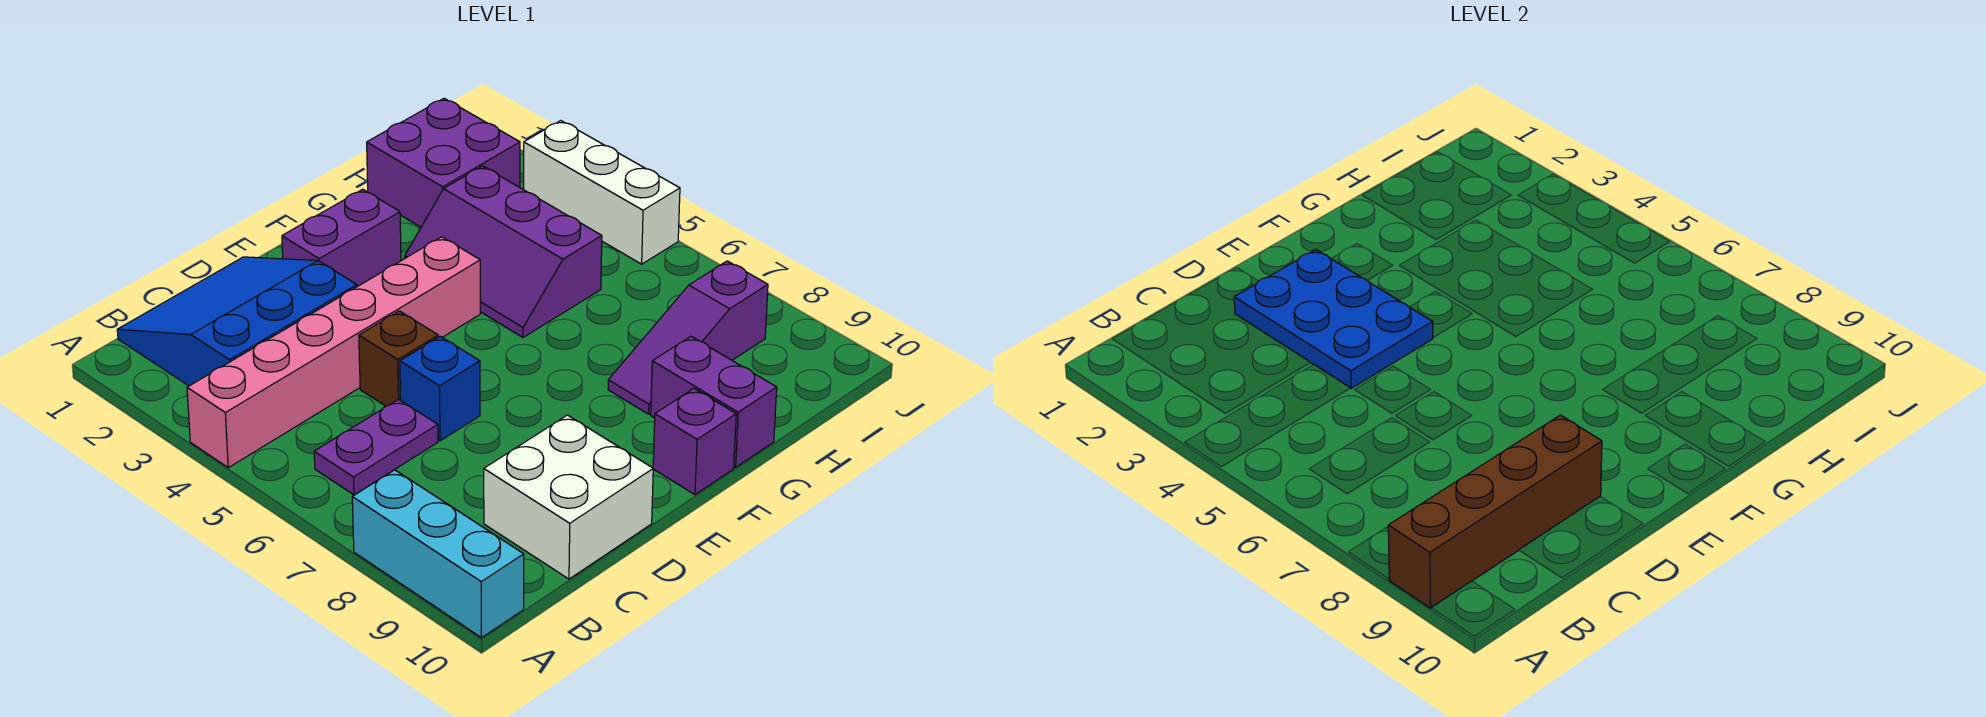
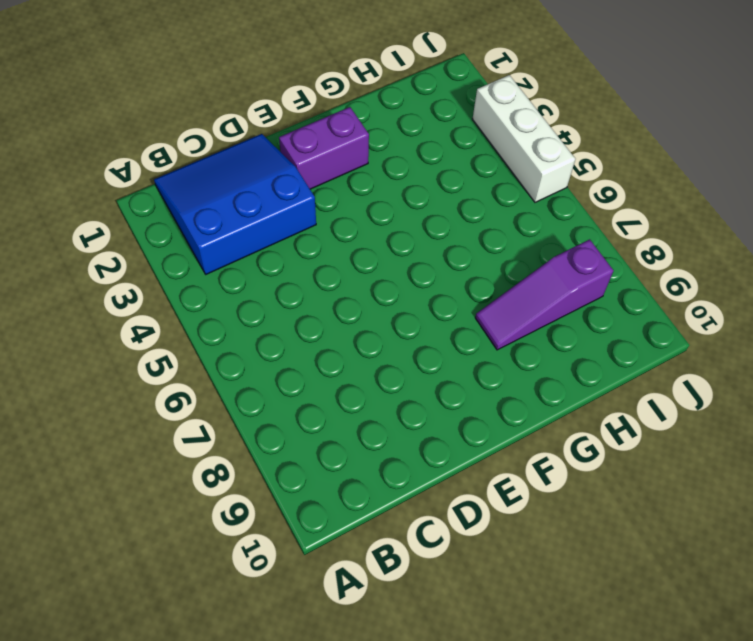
none -> pink brick A4:F4 level 1
none -> cyan brick A8:A10 level 1
none -> purple plate B6:C6 level 1

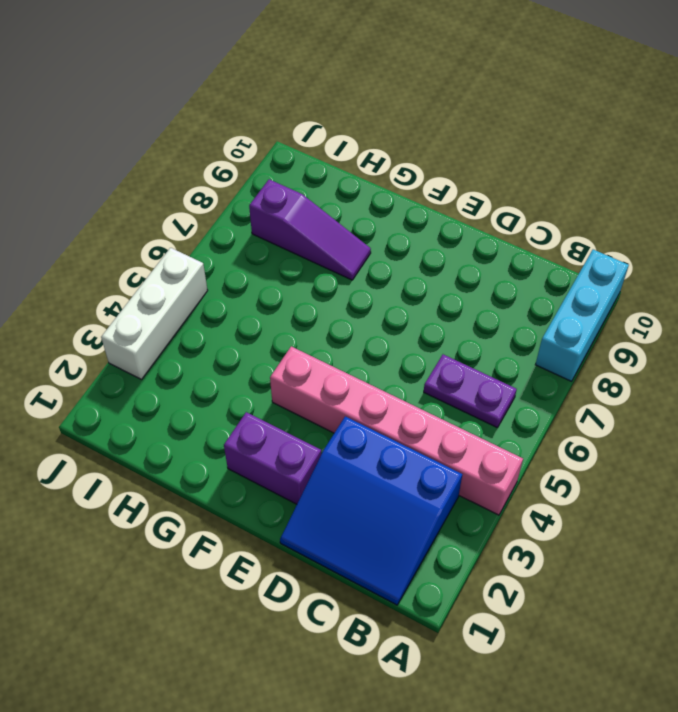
none -> white brick C9:D10 level 1
none -> brown brick D5 level 1
none -> blue brick D6 level 1

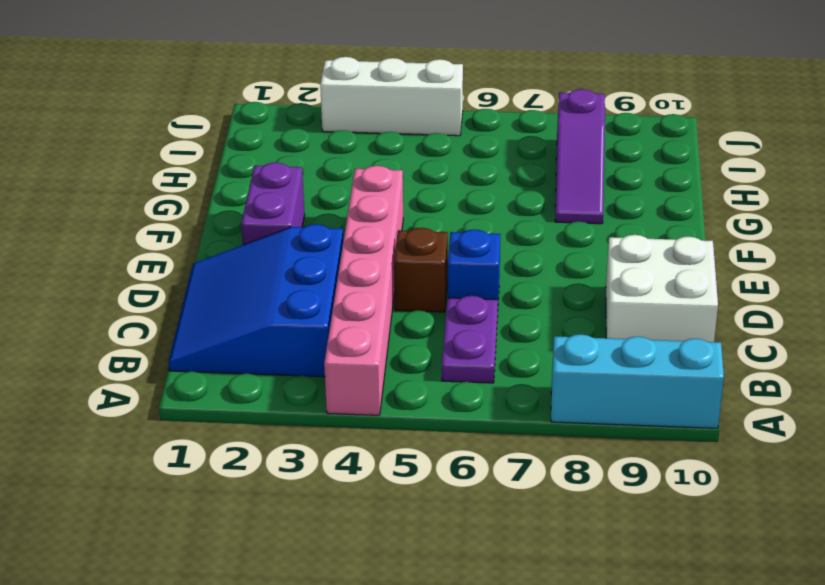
none -> purple brick F10 level 1
none -> purple slope G3:H5 level 1 top H
none -> purple brick G9:G10 level 1

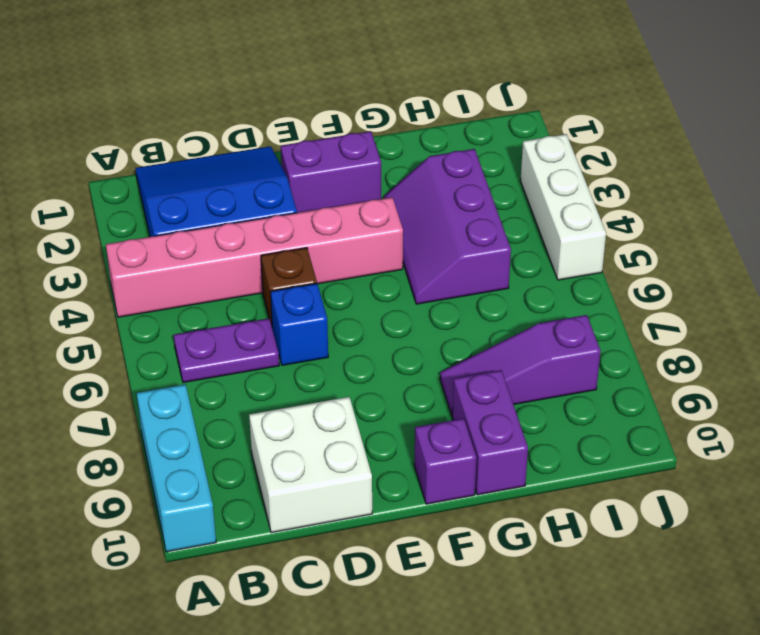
none -> purple brick H1:I2 level 1
none -> brown brick A9:D9 level 2
none -> blue plate D2:E4 level 2

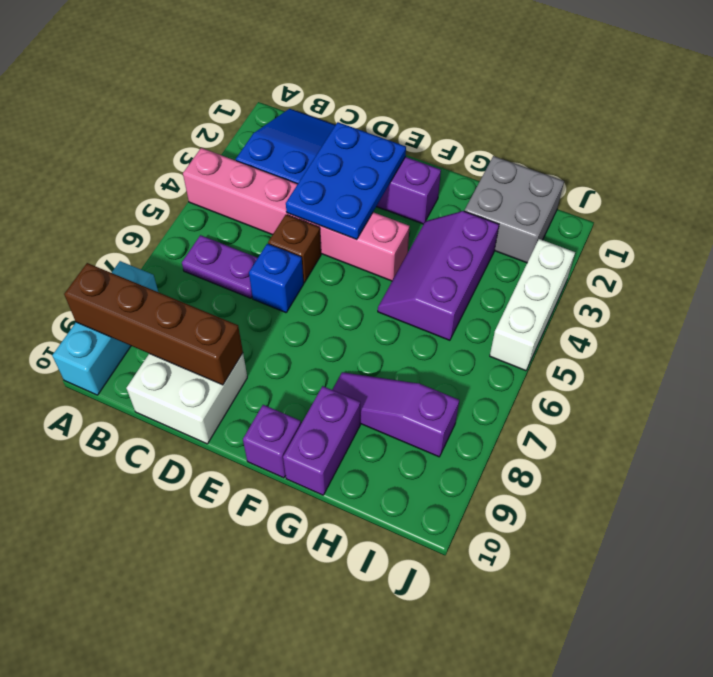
grey brick H1:I2 level 1 -> purple brick H1:I2 level 1

